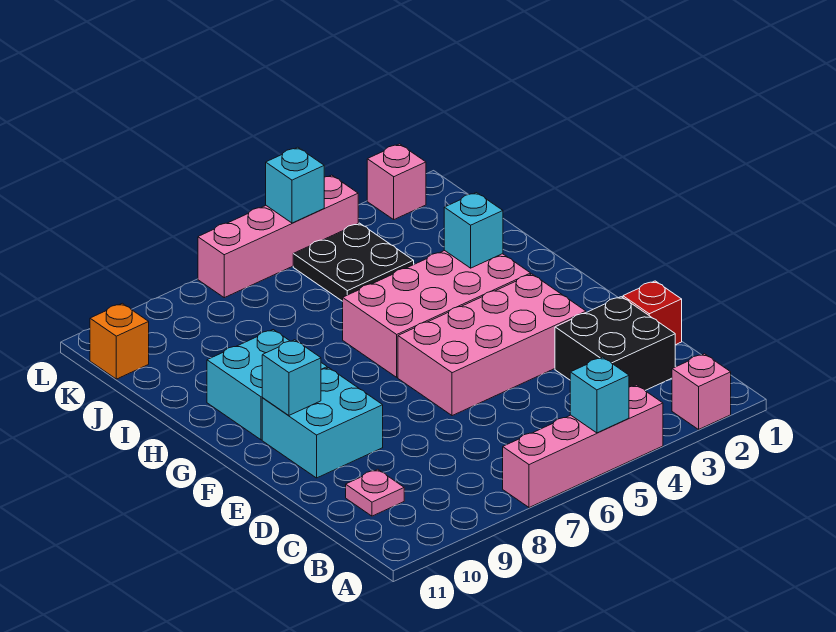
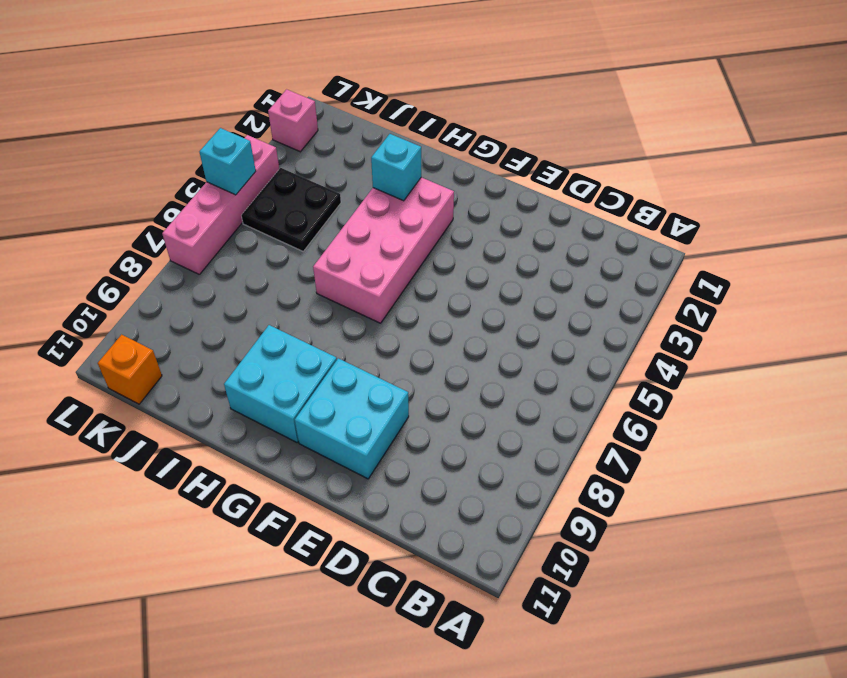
none -> pink brick A2 level 1
none -> pink brick A4:A7 level 1
none -> black brick C2:D3 level 1

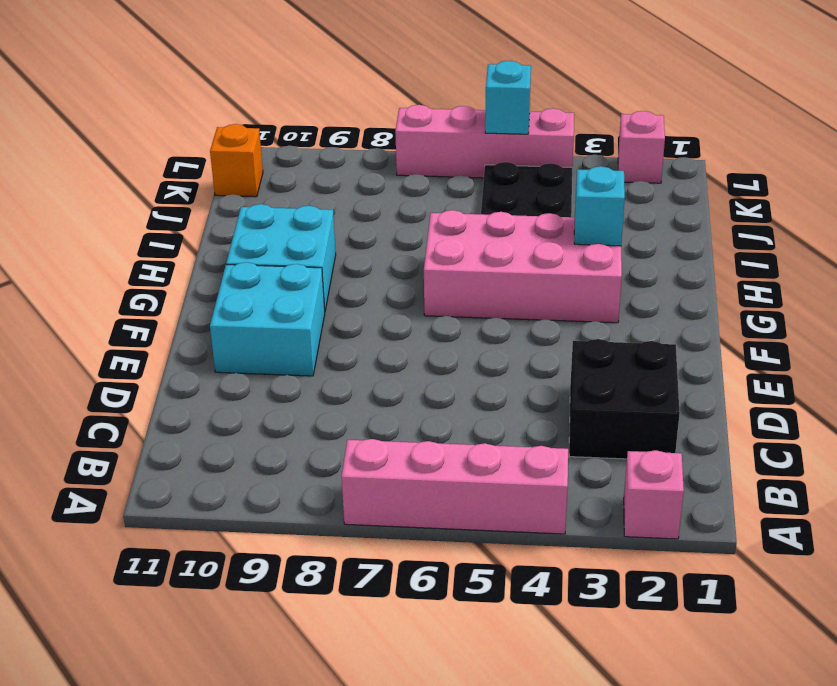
none -> pink plate C10 level 1
none -> red brick D1 level 1
none -> pink brick E3:F6 level 1

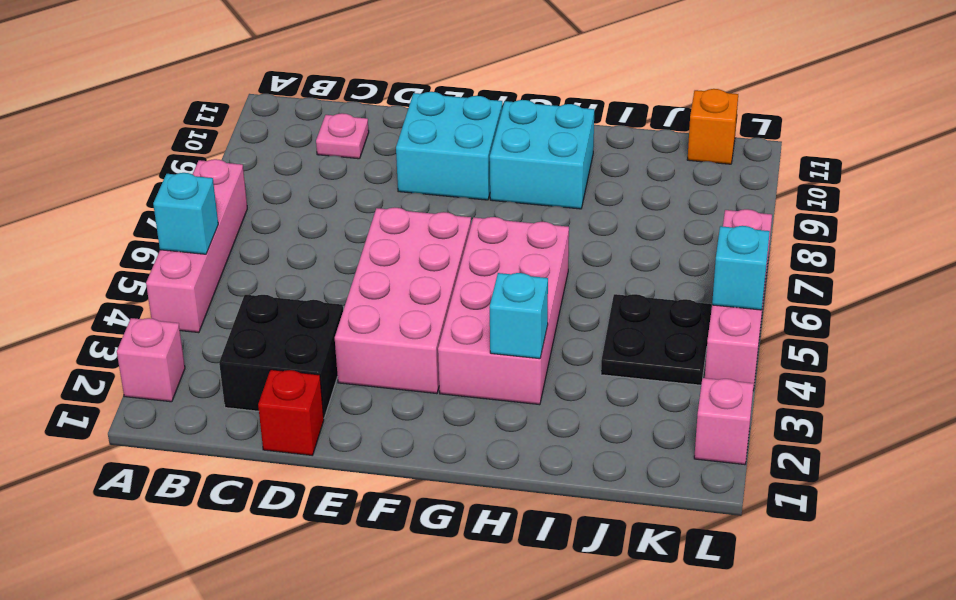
none -> cyan brick F10 level 2

